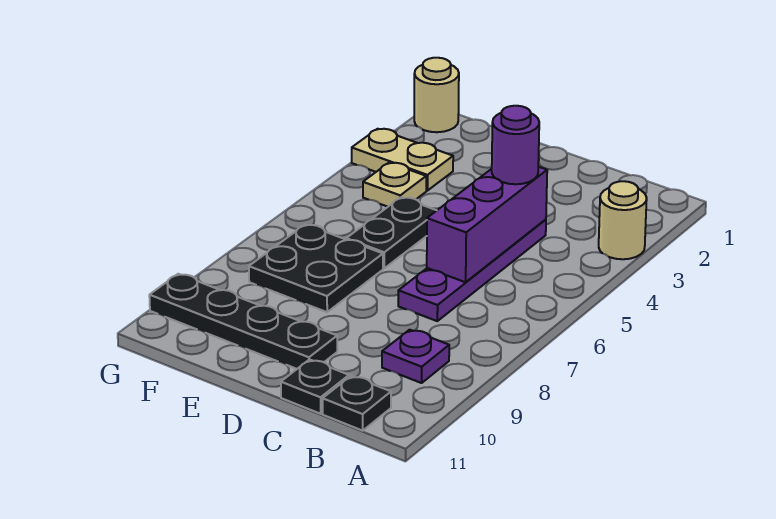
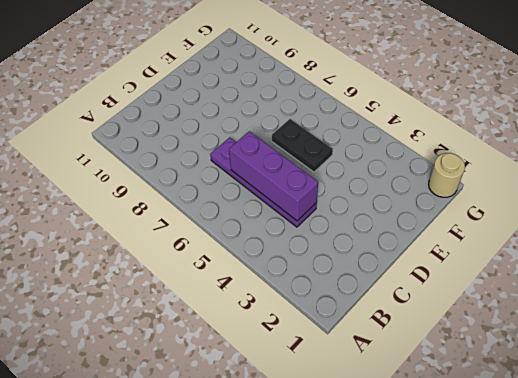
none -> tan round brick A3 level 1
none -> purple plate B9 level 1
none -> black plate B11 level 1

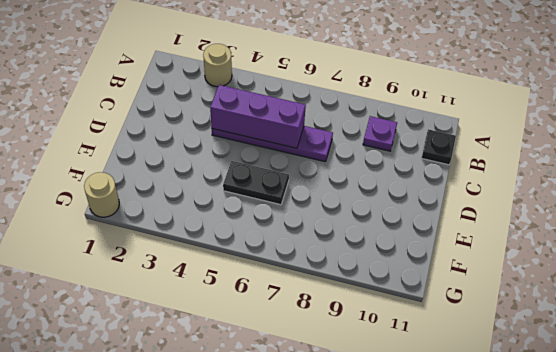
none -> black plate C11 level 1
none -> black plate D10:G10 level 1
none -> black plate E7:F8 level 1

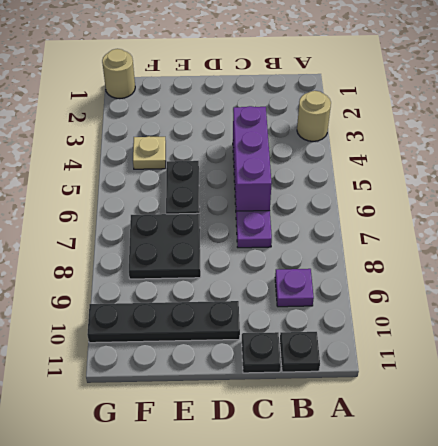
none -> tan plate F3:G3 level 1
none -> purple round brick C4 level 3

